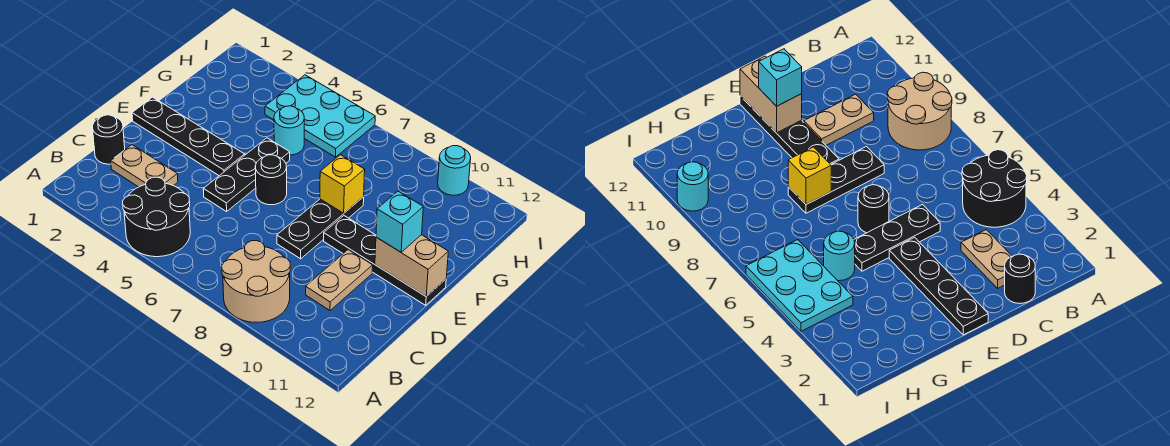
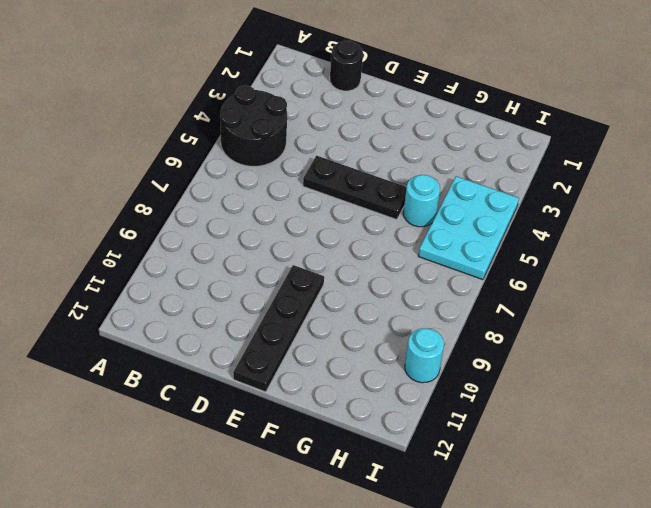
none -> tan round brick A8:B9 level 1
none -> tan plate C2:C3 level 1
none -> tan plate C10:D10 level 1

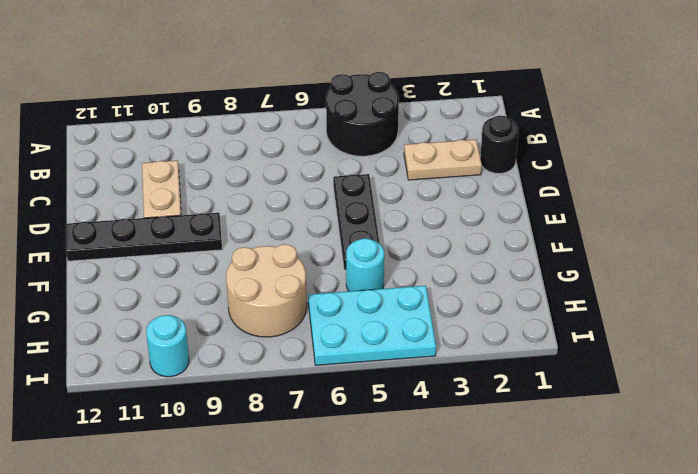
tan round brick G7:H8 level 1 -> tan round brick A8:B9 level 1
none -> black plate D8:F8 level 1
none -> black plate E1:E4 level 1
none -> black round brick E6 level 1

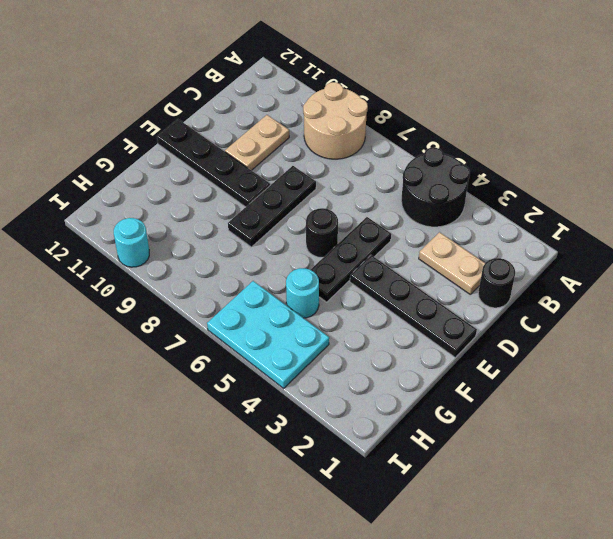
none -> tan brick E11:E12 level 2
none -> yellow brick F8 level 2
none -> cyan brick E11 level 3

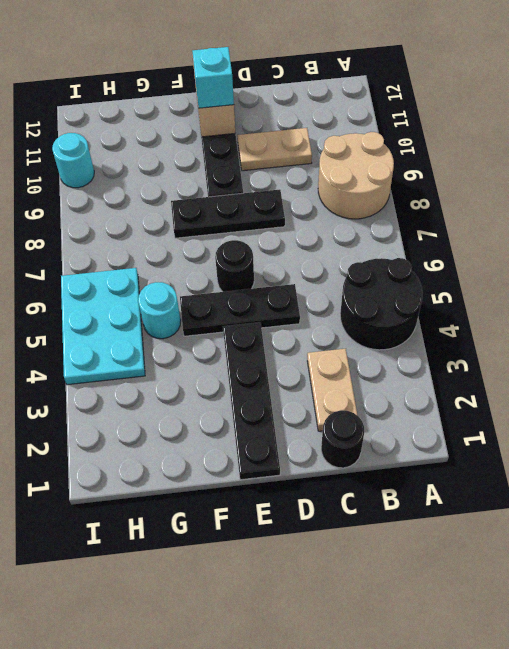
none -> yellow brick F8 level 2

